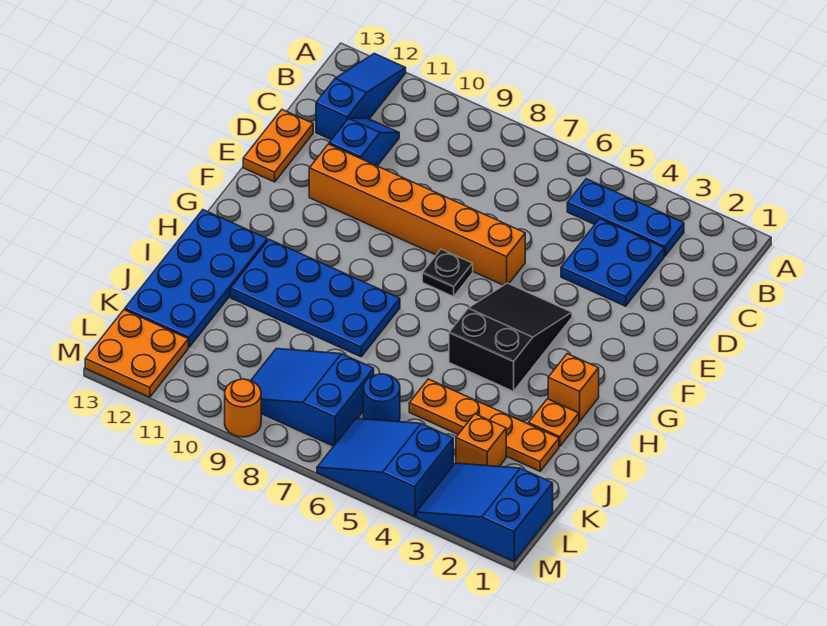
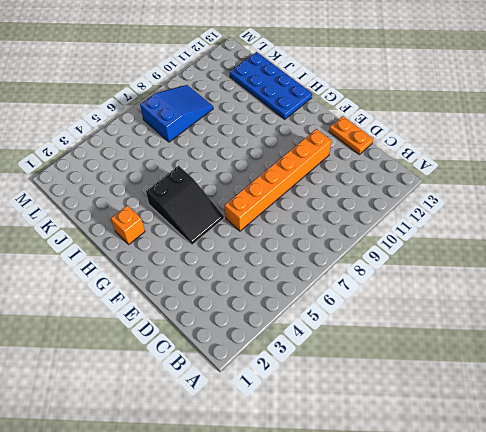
none -> blue slope A12:C12 level 1 top C
none -> blue plate B3:B5 level 1
none -> blue plate C3:D4 level 1

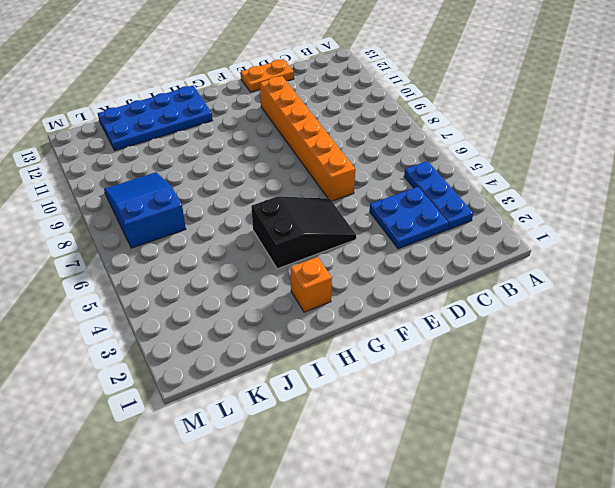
none -> blue slope A12:C12 level 1 top C
none -> blue slope C11:D11 level 1 top D
none -> black plate F7 level 1

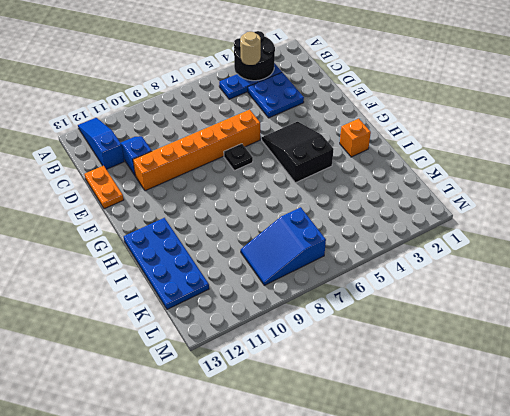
black round brick A3:B4 level 2 -> none
tan round brick B4 level 3 -> none
none -> blue plate H8:I11 level 1
none -> orange plate I2 level 1
none -> orange plate J2:J5 level 1

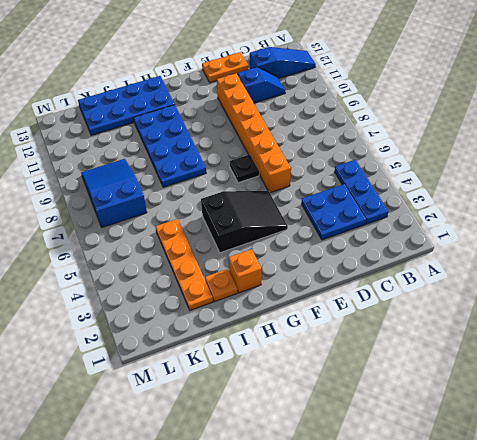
none -> orange brick K3 level 1
none -> blue round brick K6 level 1
none -> blue slope L1:M3 level 1 top 1

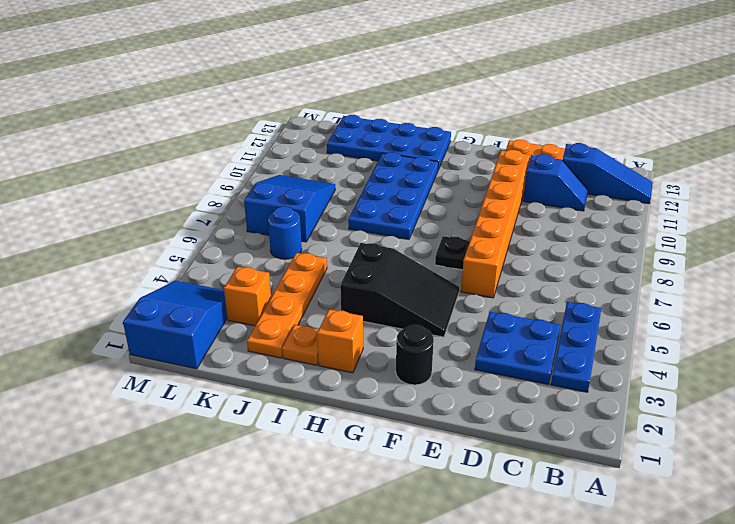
black round brick F2 level 1 -> none
none -> blue slope L4:M6 level 1 top 4
none -> orange plate L12:M13 level 1
none -> orange round brick M9 level 1

